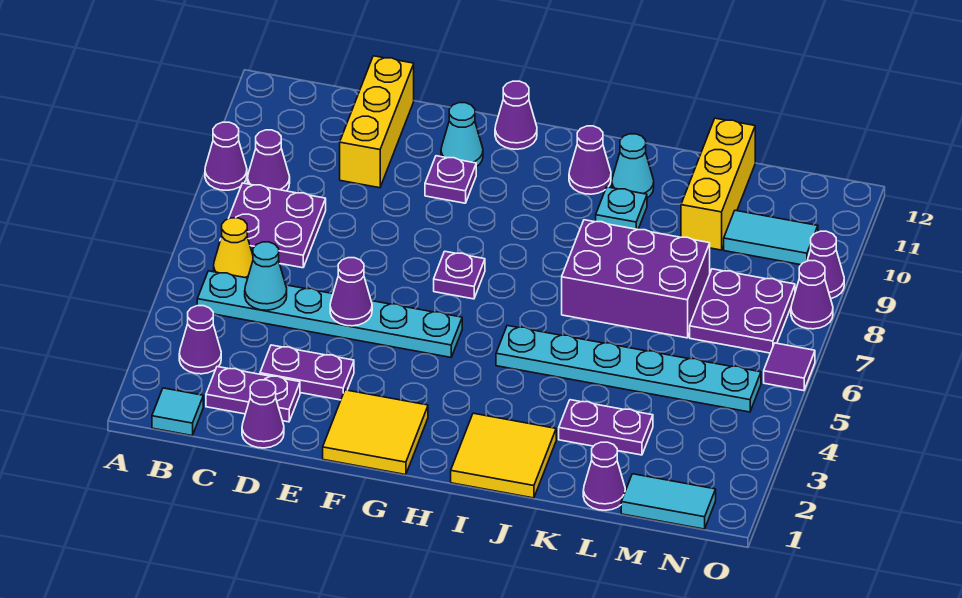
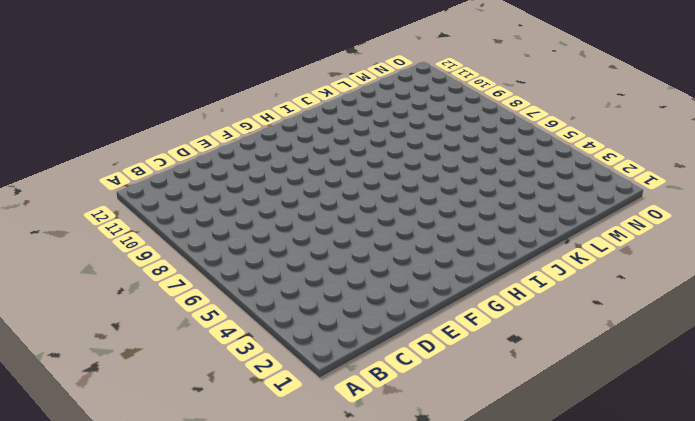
none -> purple cone A9 level 1
none -> cyan tile B1 level 1
none -> purple cone B3 level 1
none -> cyan plate B5:G5 level 1

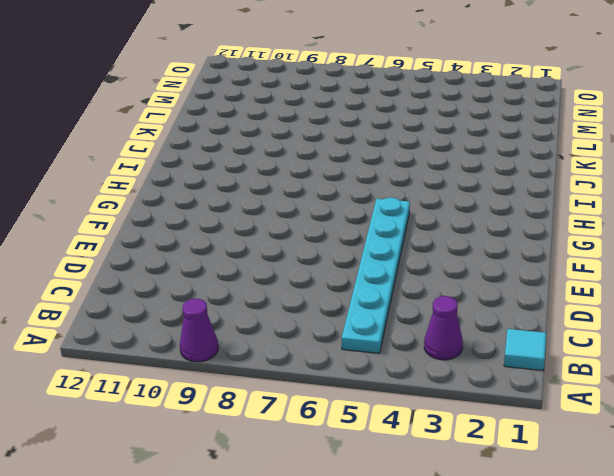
none -> yellow cone B6 level 1
none -> purple plate B7:C8 level 1
none -> purple cone B9 level 1
none -> purple plate C2:D2 level 1

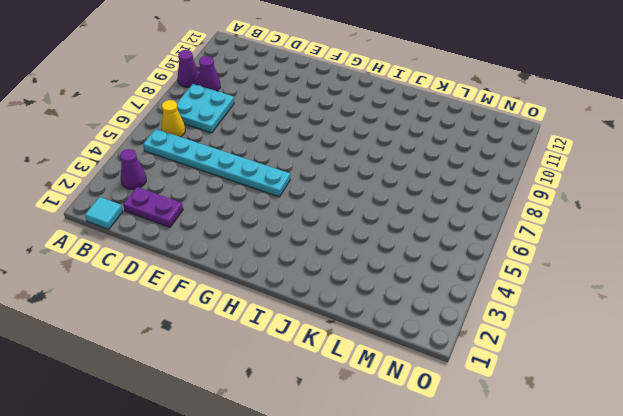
cyan plate B7:C8 level 1 -> purple plate B7:C8 level 1
none -> purple cone D1 level 1
none -> purple plate D3:E3 level 1
none -> yellow brick D10:D12 level 1
none -> yellow tile F1:G2 level 1

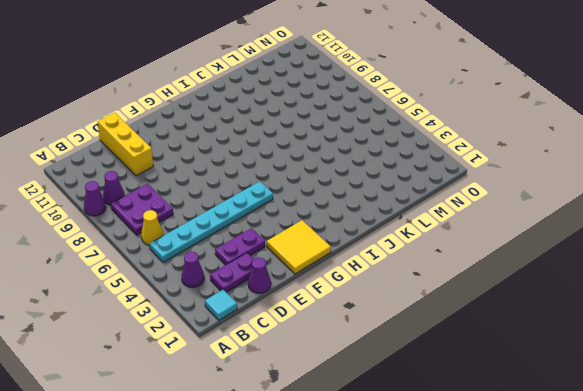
none -> purple plate F10 level 1
none -> cyan cone F11 level 1
none -> purple plate G7 level 1
none -> purple cone G12 level 1

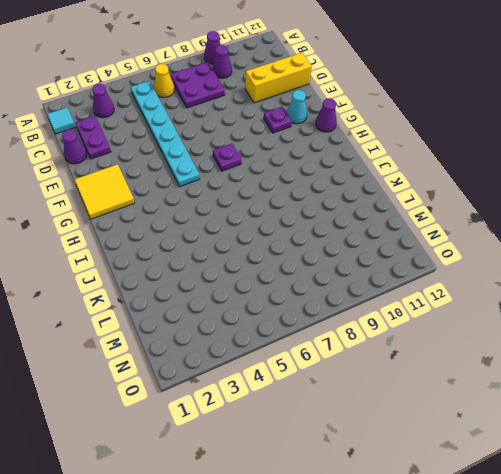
none -> purple plate D3:E3 level 1
none -> yellow tile I1:J2 level 1
none -> cyan plate I5:N5 level 1
none -> purple cone I11 level 1

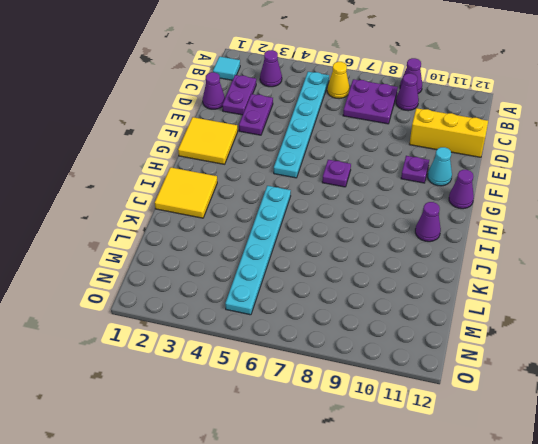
none -> purple brick J7:L8 level 1
none -> cyan plate J10 level 1
none -> cyan cone J11 level 1
none -> purple plate K3:L3 level 1

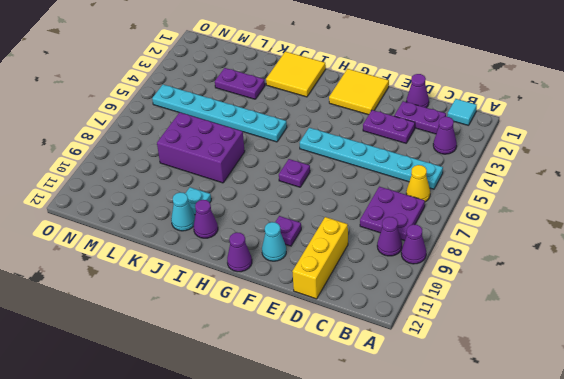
none -> purple cone L1 level 1
none -> yellow brick L10:L12 level 1
none -> cyan tile M1:N1 level 1
none -> purple plate M7:N8 level 1

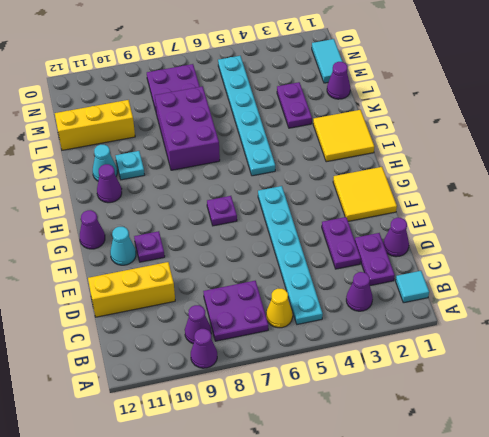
none -> cyan tile M10:N10 level 1
none -> purple tile O6 level 1
none -> purple cone O8 level 1
none -> purple cone O9 level 1

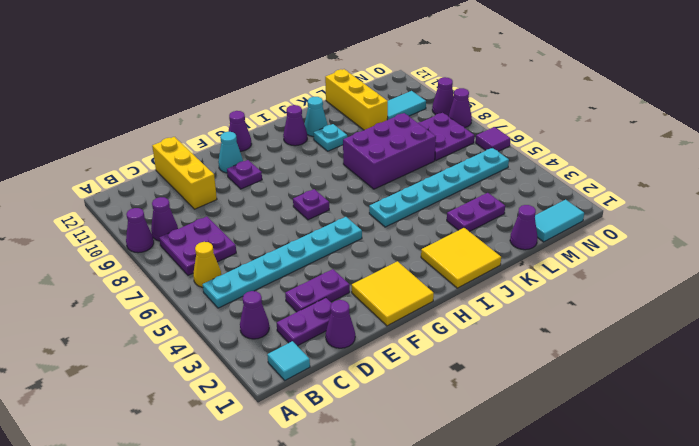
none -> cyan cone C5 level 2
none -> purple cone E5 level 2

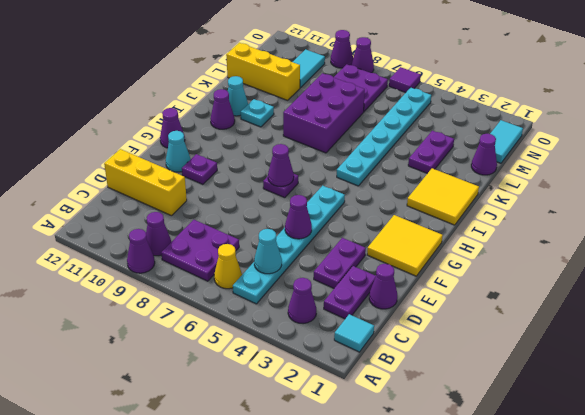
purple cone G7 level 2 -> none

